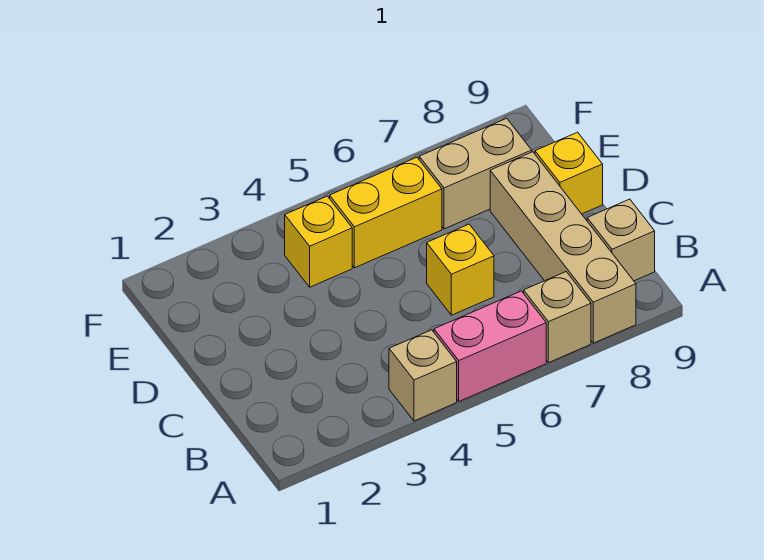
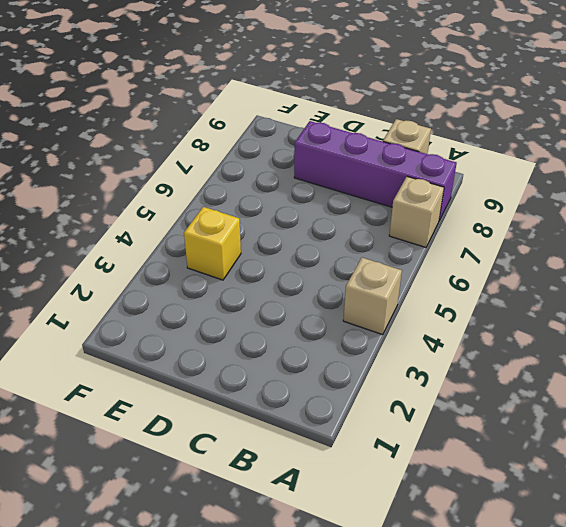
purple brick A8:D8 level 1 -> tan brick A8:D8 level 1
none -> pink brick A5:A6 level 1
none -> yellow brick C6 level 1

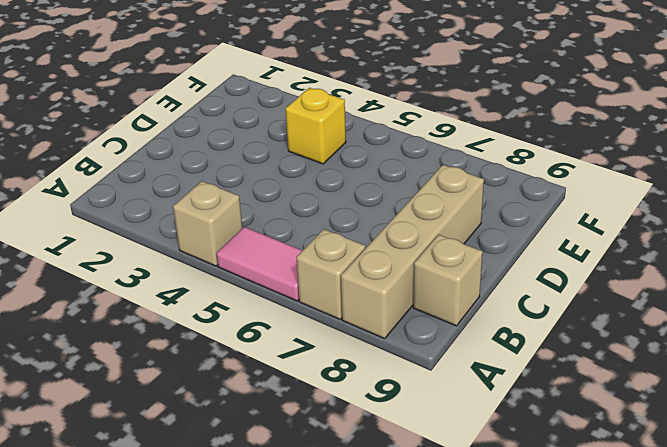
pink tile A5:A6 level 1 -> pink brick A5:A6 level 1
none -> yellow brick C6 level 1
none -> yellow brick D9 level 1

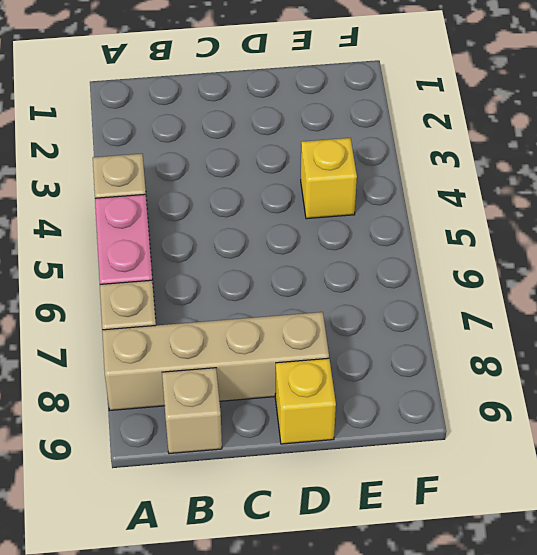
none -> yellow brick C6 level 1
none -> yellow brick E5:E6 level 1

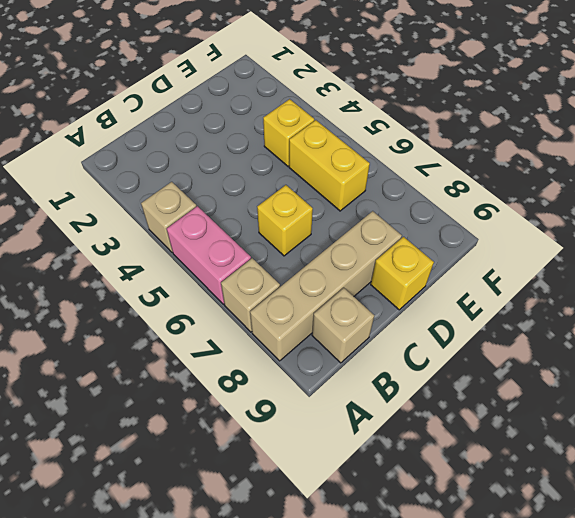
none -> tan brick E7:E8 level 1

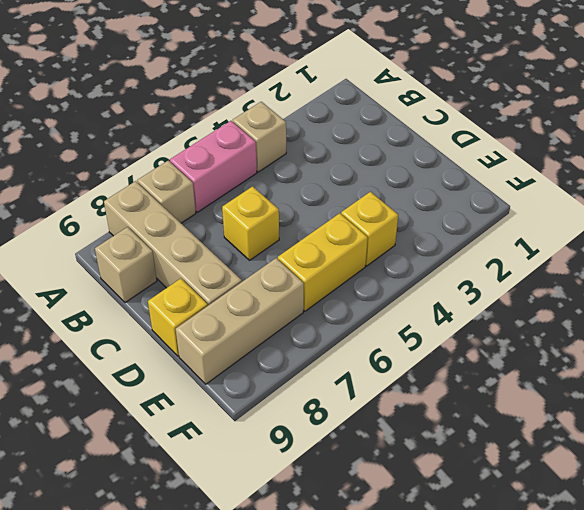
tan brick E7:E9 level 1 -> tan brick E7:E8 level 1

